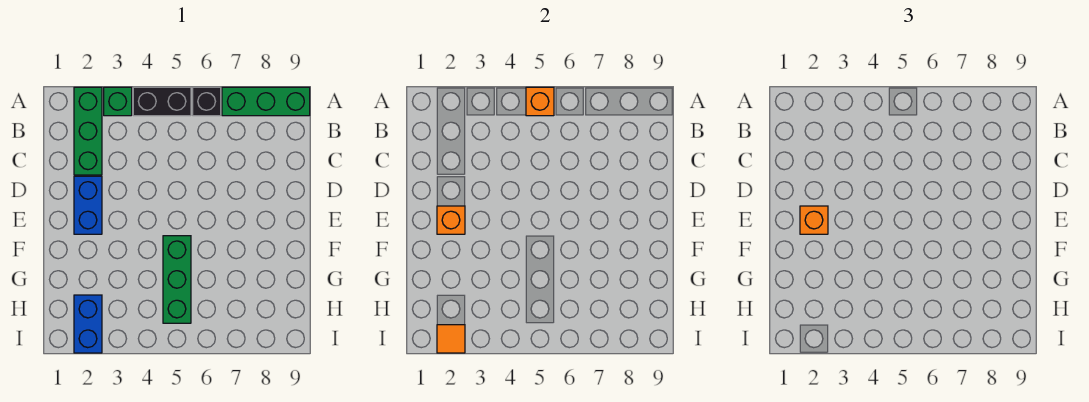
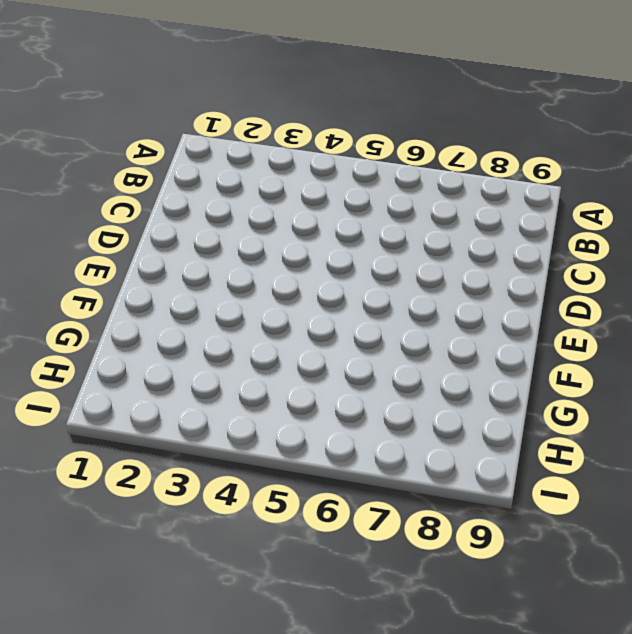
none -> green brick A2:C2 level 1
none -> green brick A3 level 1
none -> black brick A4:A5 level 1

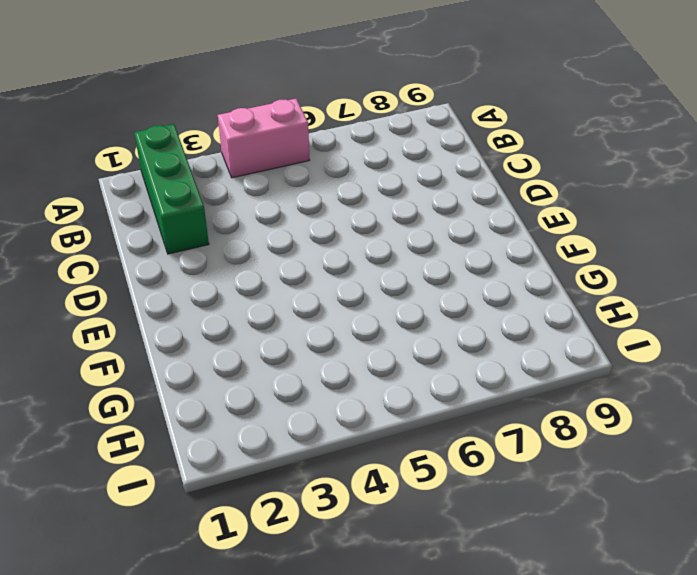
pink brick A4:A5 level 1 -> black brick A4:A5 level 1
none -> green brick A3 level 1
none -> black brick A6 level 1
none -> green brick A7:A9 level 1

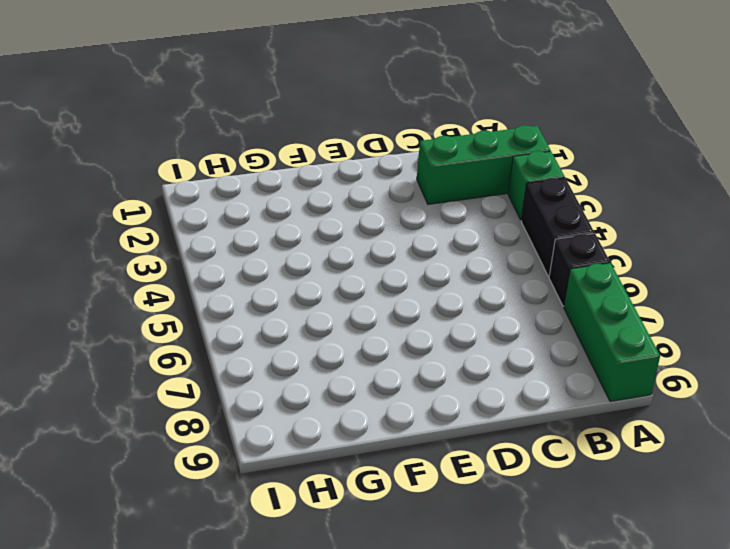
none -> blue brick D2:E2 level 1
none -> green brick F5:H5 level 1
none -> blue brick H2:I2 level 1

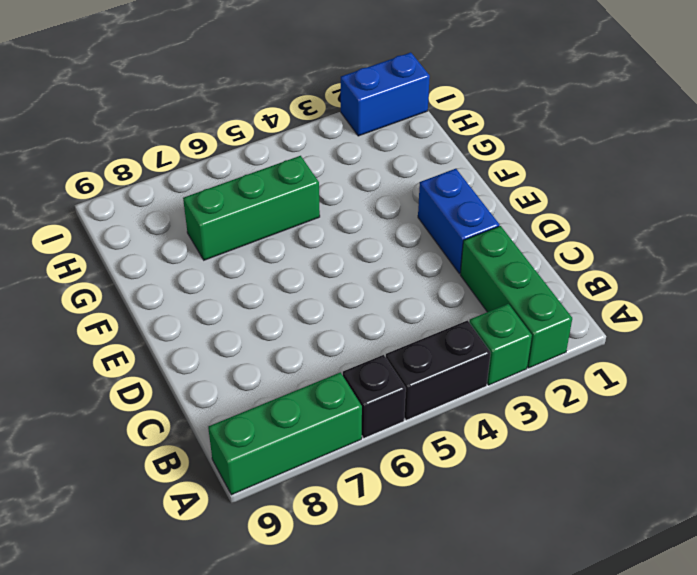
green brick G5:G7 level 1 -> green brick F5:H5 level 1
blue brick I1:I2 level 1 -> blue brick H2:I2 level 1
none -> orange brick A5 level 2
none -> orange brick E2 level 2
none -> orange tile I2 level 2

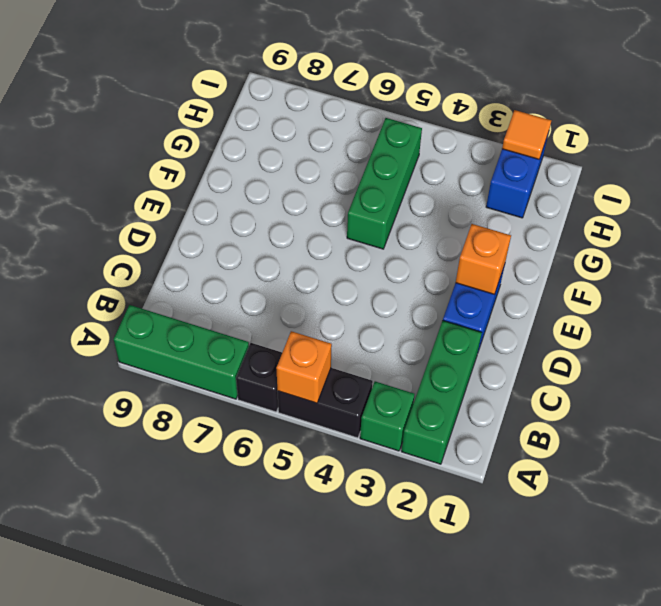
none -> orange brick E2 level 3

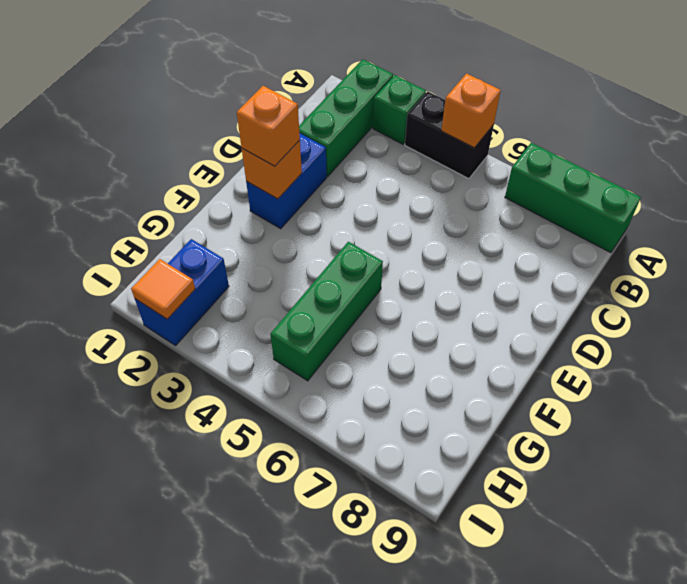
none -> black brick A6 level 1

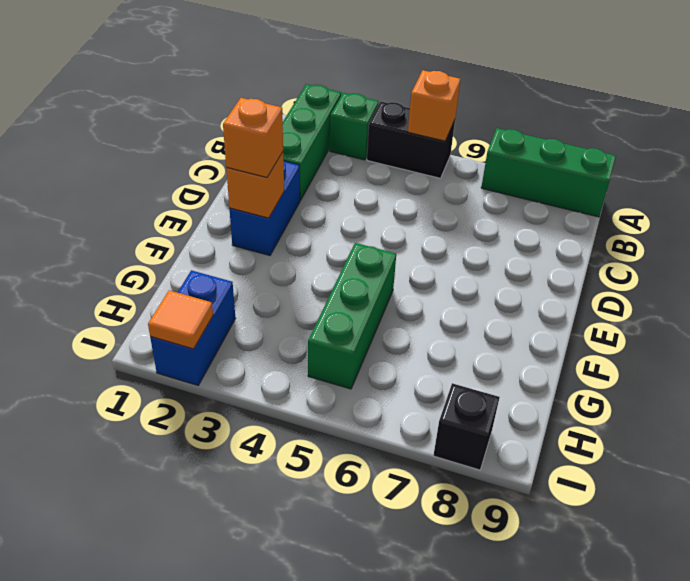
black brick I8 level 1 -> black brick A6 level 1

